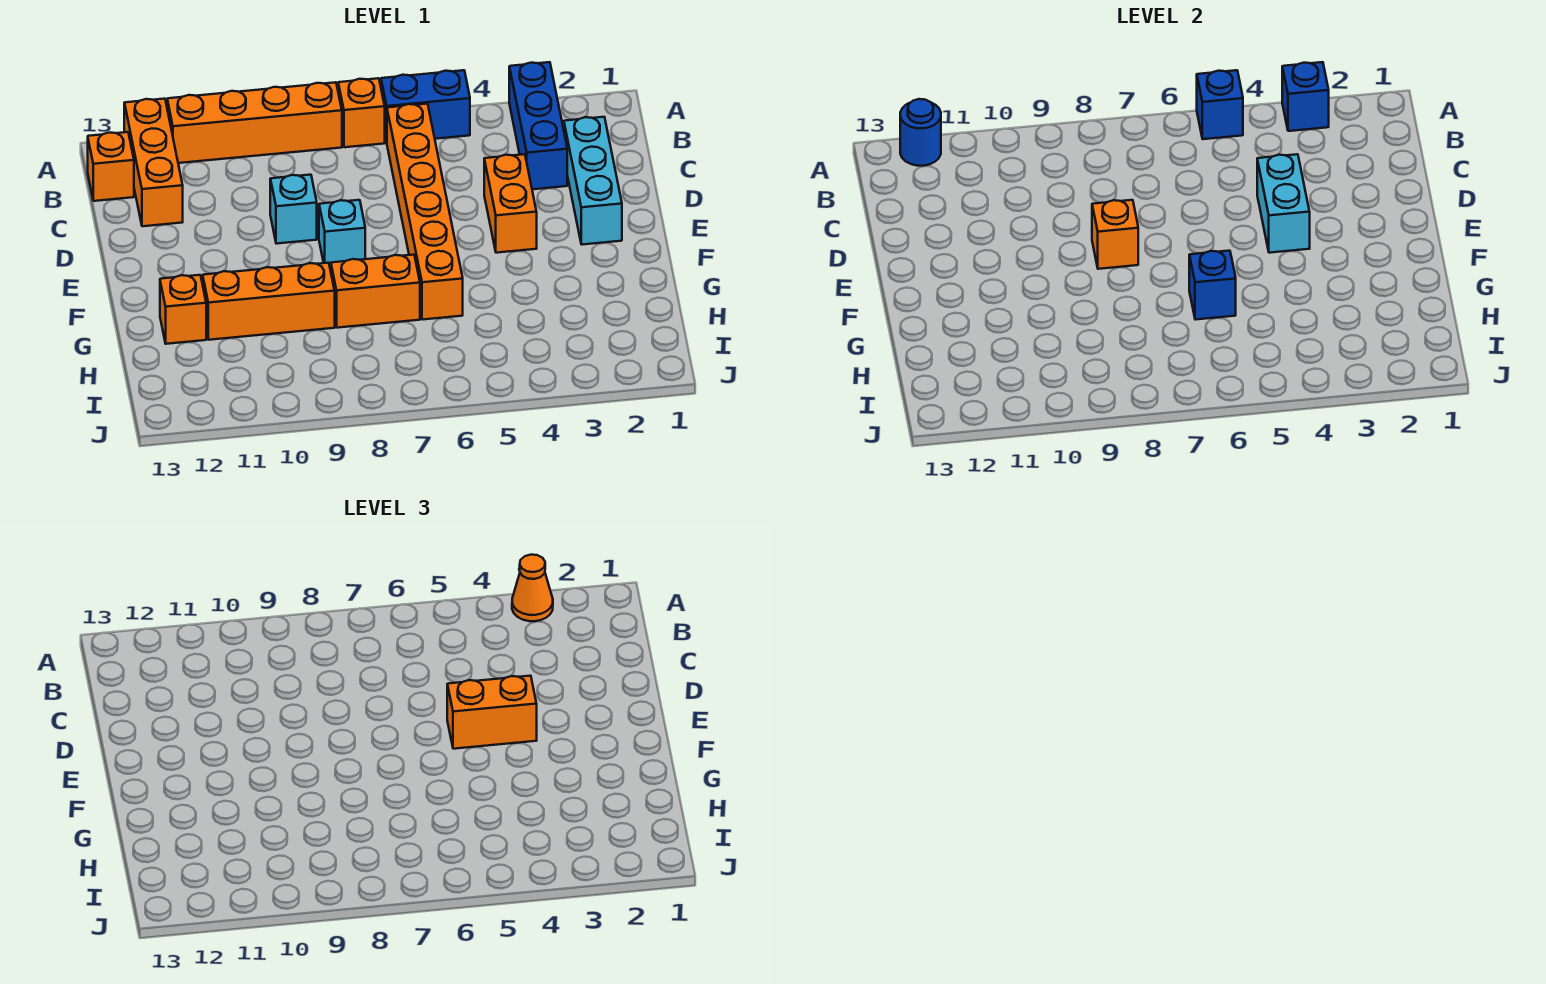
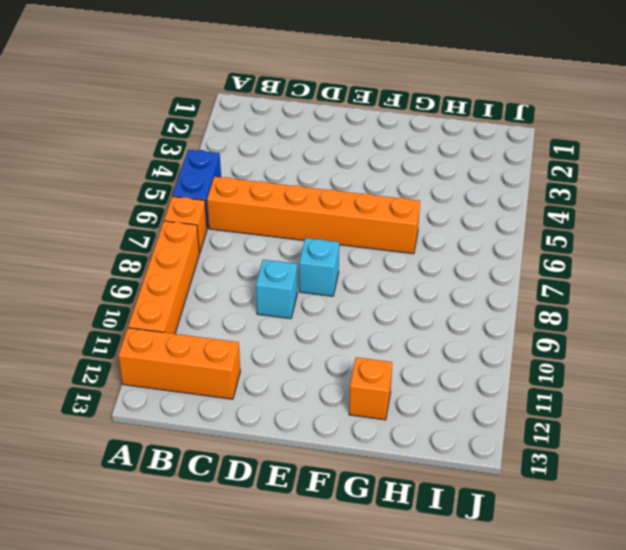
none -> blue brick A3:C3 level 1
none -> orange brick B13 level 1
none -> cyan brick C2:E2 level 1

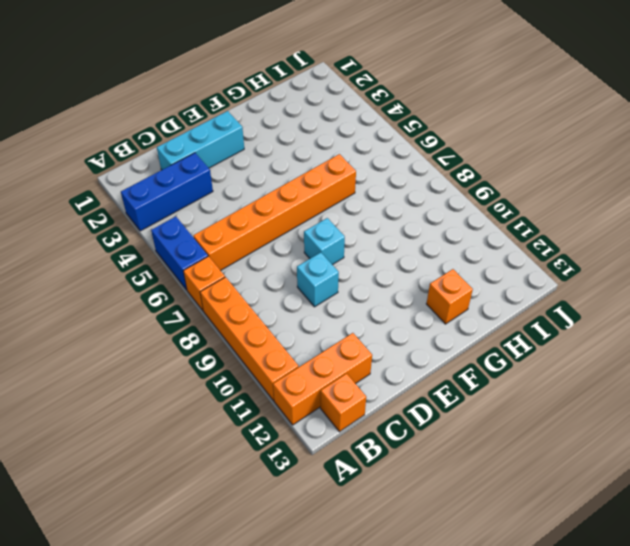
none -> orange brick D4:E4 level 1
none -> orange brick G7:G8 level 1
none -> orange brick G9:G11 level 1

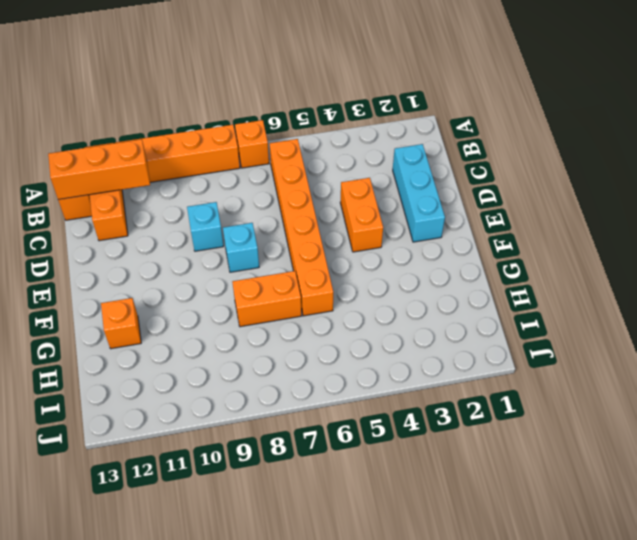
orange brick B11:B13 level 2 -> orange brick G9:G11 level 1
none -> blue brick A3:C3 level 1
none -> blue brick A5:A6 level 1
none -> blue brick A3 level 2

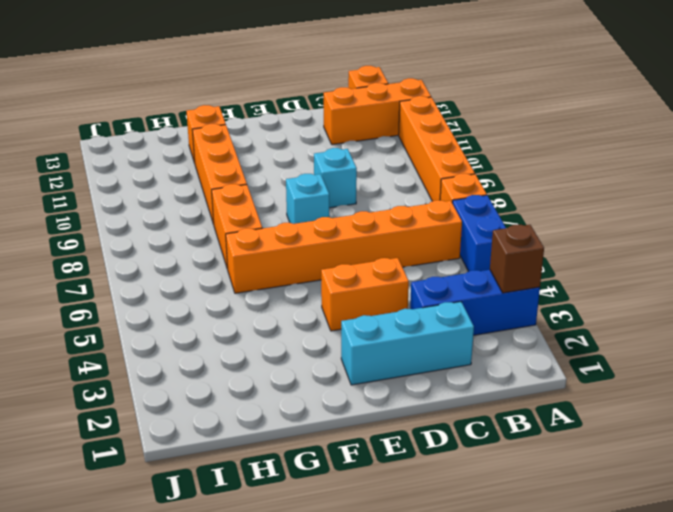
brown brick A3 level 2 -> blue brick A3 level 2
none -> blue brick A5 level 2
none -> blue round brick A12 level 2
none -> cyan brick D4:E4 level 2

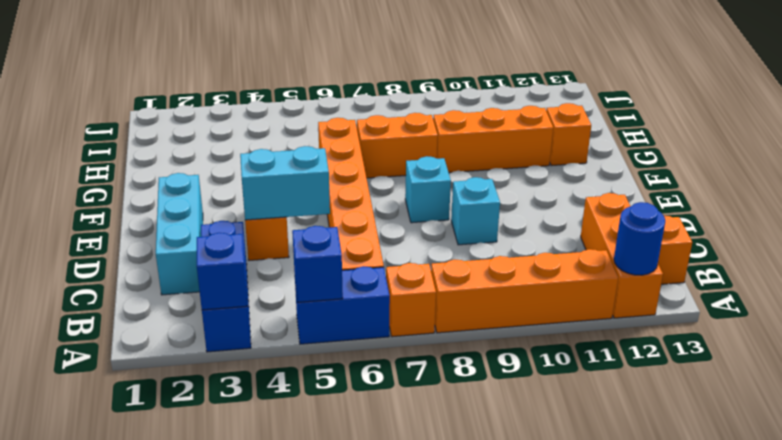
cyan brick D4:D5 level 2 -> cyan brick D4:E4 level 2
none -> orange brick E8 level 2
none -> blue brick G6 level 2
none -> orange cone A3 level 3

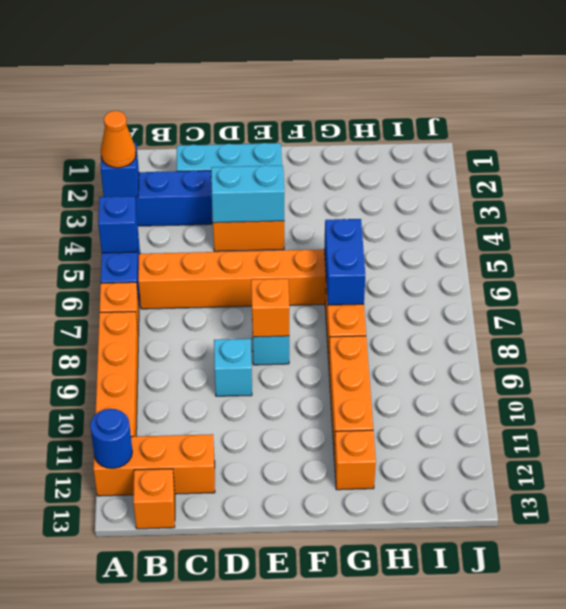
blue brick G6:G7 level 2 -> blue brick G6 level 2
none -> orange brick E4:E5 level 3

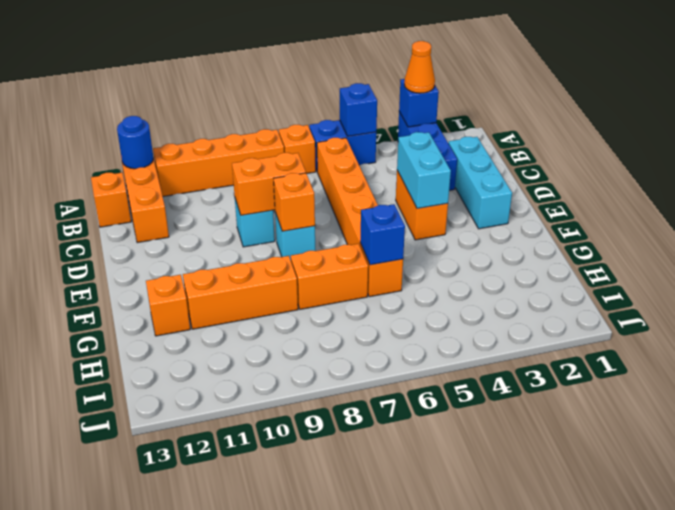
orange brick D8:D9 level 2 -> orange brick E4:E5 level 3

